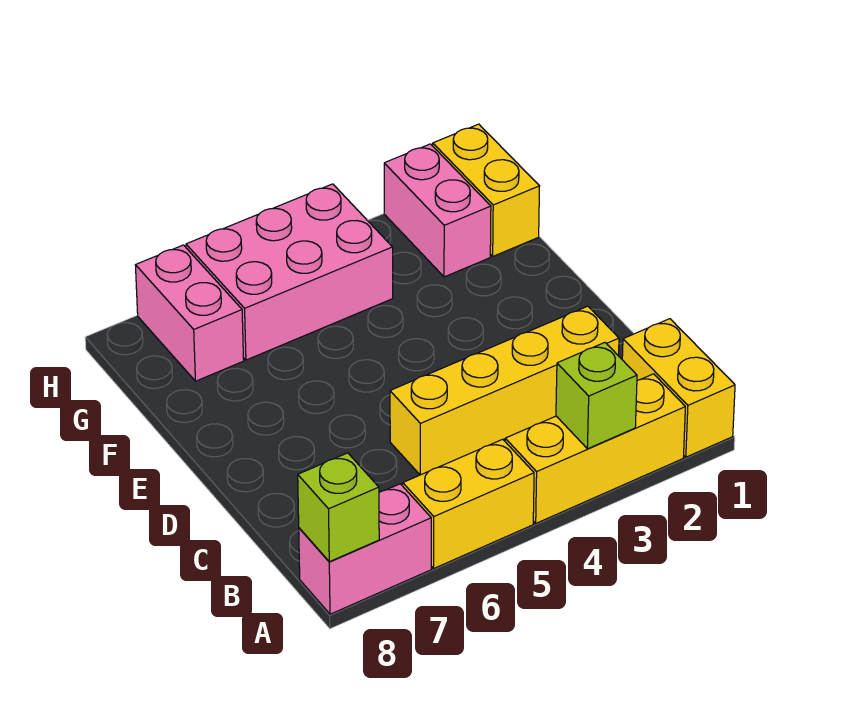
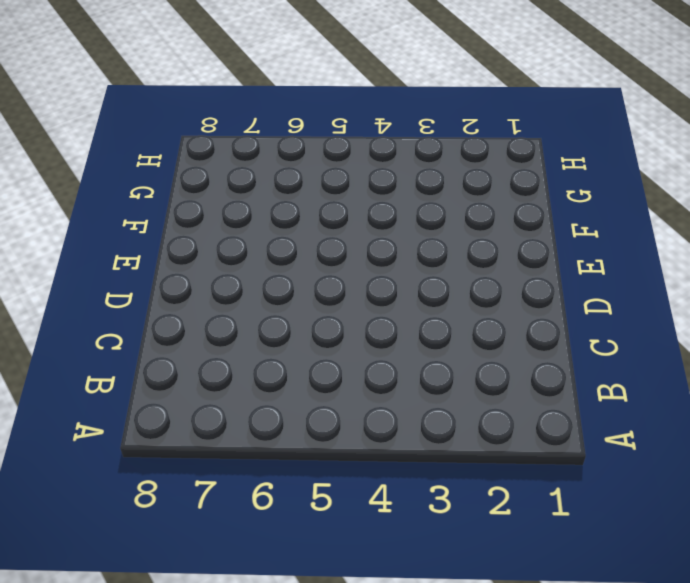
none -> yellow brick A1:B1 level 1
none -> yellow brick A2:A4 level 1

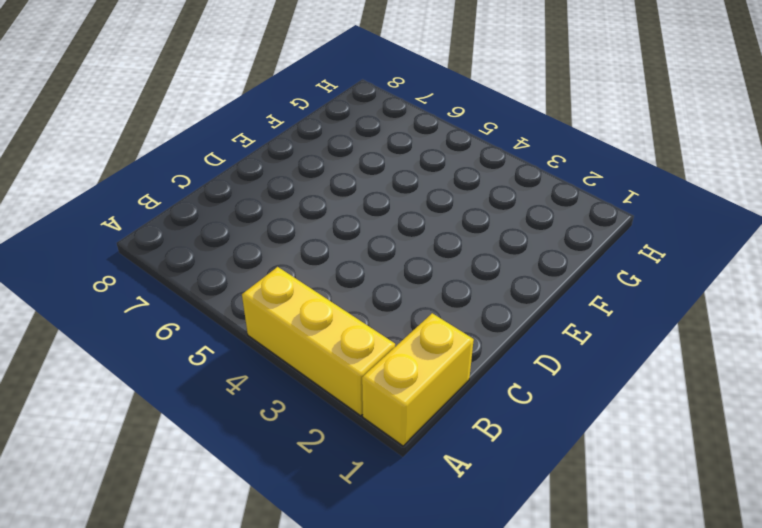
none -> yellow brick A5:A6 level 1
none -> pink brick A7:A8 level 1

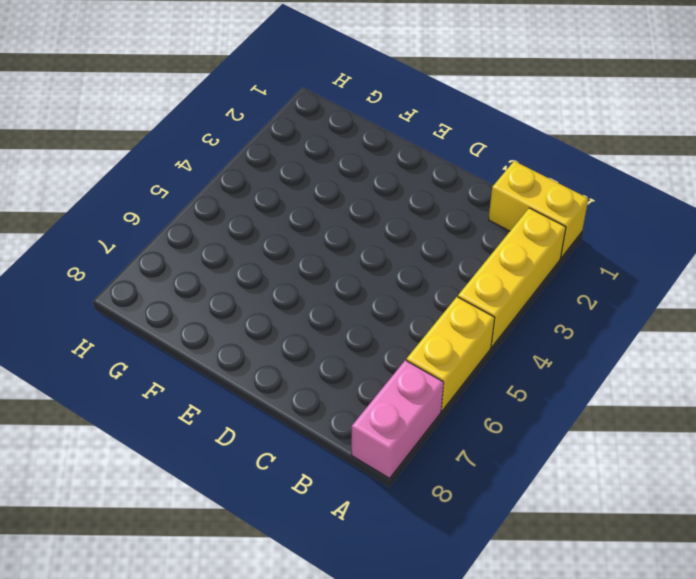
none -> yellow brick C2:C5 level 1
none -> yellow brick G1:H1 level 1

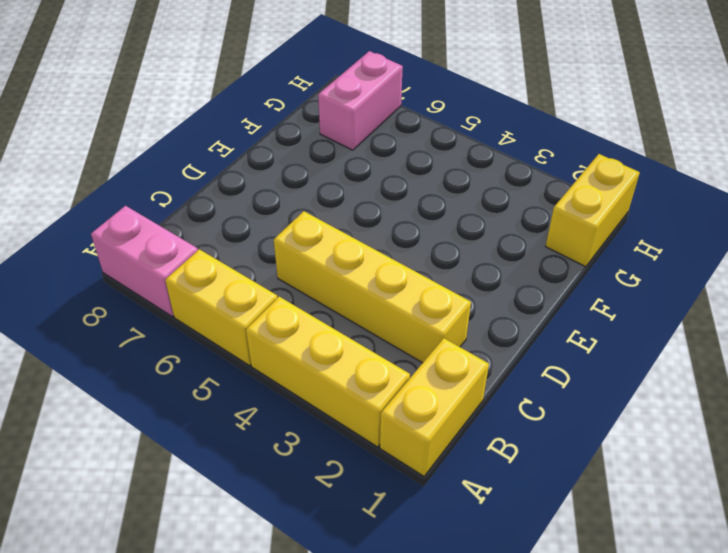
none -> pink brick G2:H2 level 1
none -> pink brick G4:H6 level 1

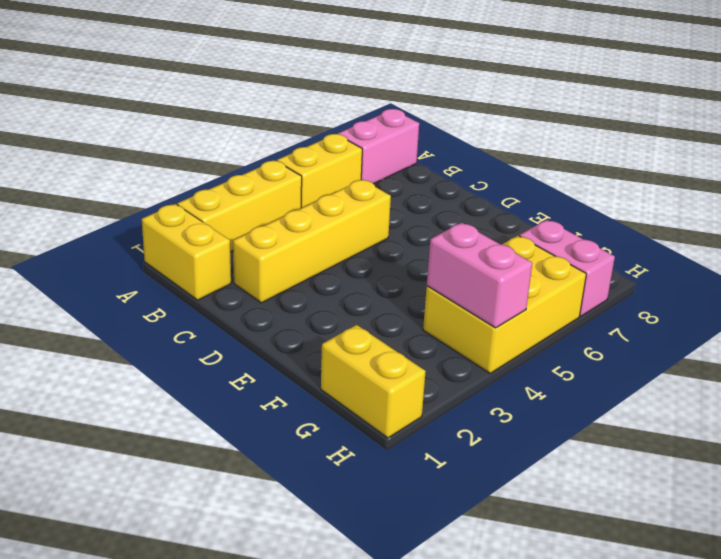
yellow brick G4:H6 level 1 -> pink brick G4:H6 level 1
pink brick G4:H4 level 2 -> pink brick G2:H2 level 1
none -> lime brick A3 level 2
none -> lime brick A8 level 2

